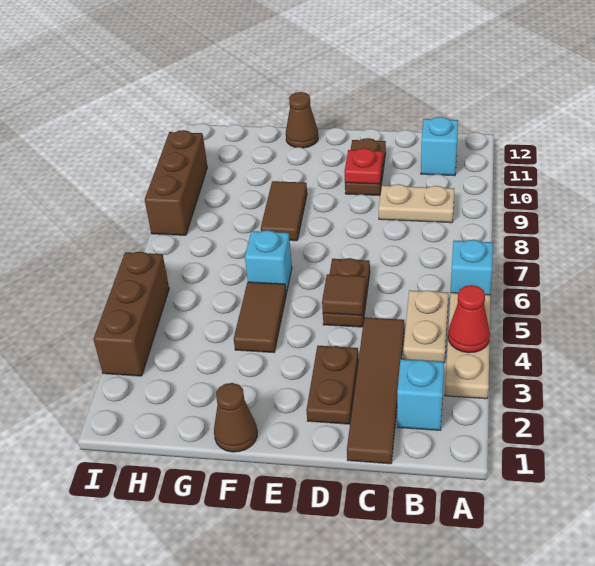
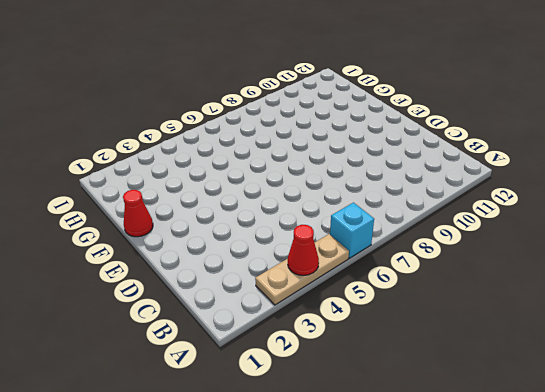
red cone F1 level 1 -> brown cone F1 level 1
none -> cyan brick B2 level 1
none -> tan plate B4:B5 level 1
none -> tan plate B9:C9 level 1

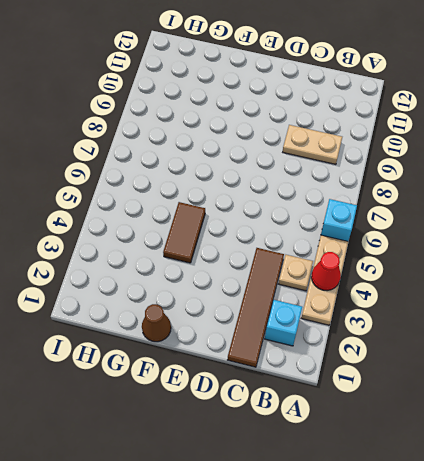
tan plate B4 level 1 -> tan plate B4:B5 level 1
none -> cyan brick B11 level 1
none -> brown plate D2:D3 level 1
none -> brown plate D5:D6 level 1

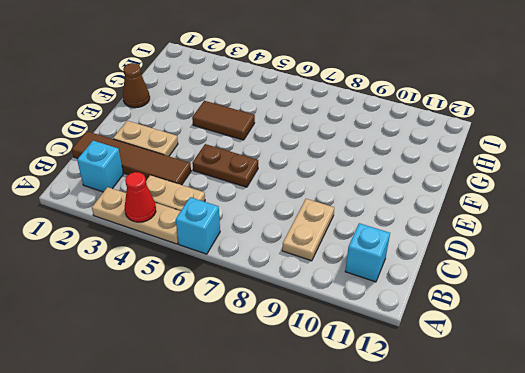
tan plate D2:D3 level 1 -> brown plate D2:D3 level 1
none -> brown plate D10:D11 level 1
none -> cyan brick F6 level 1
none -> brown tile F8:F9 level 1

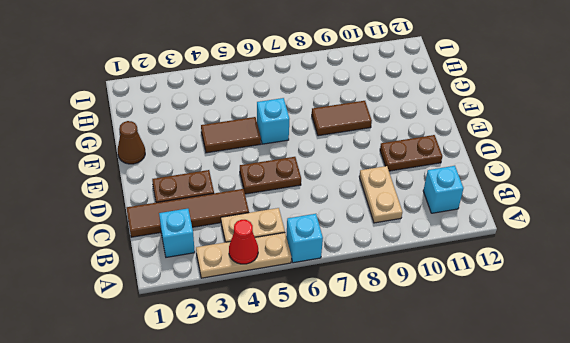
none -> brown cone F12 level 1
none -> brown brick I3:I5 level 1
none -> brown brick I8:I10 level 1

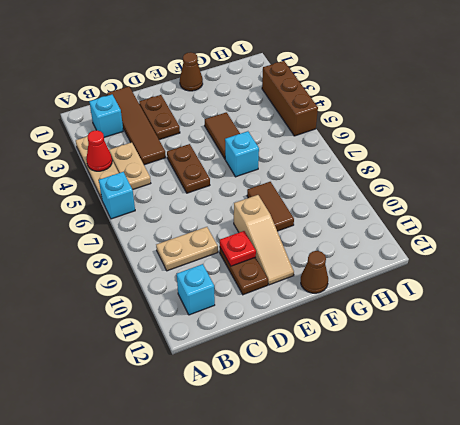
tan slope E9:E11 level 1 top 9 -> none
none -> brown brick I8:I10 level 1
none -> brown tile D5 level 2

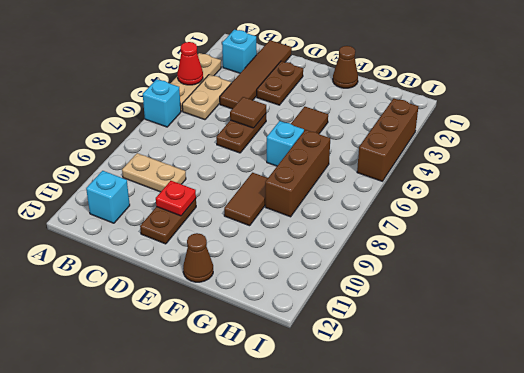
brown brick G6:G8 level 1 -> brown brick I8:I10 level 1

